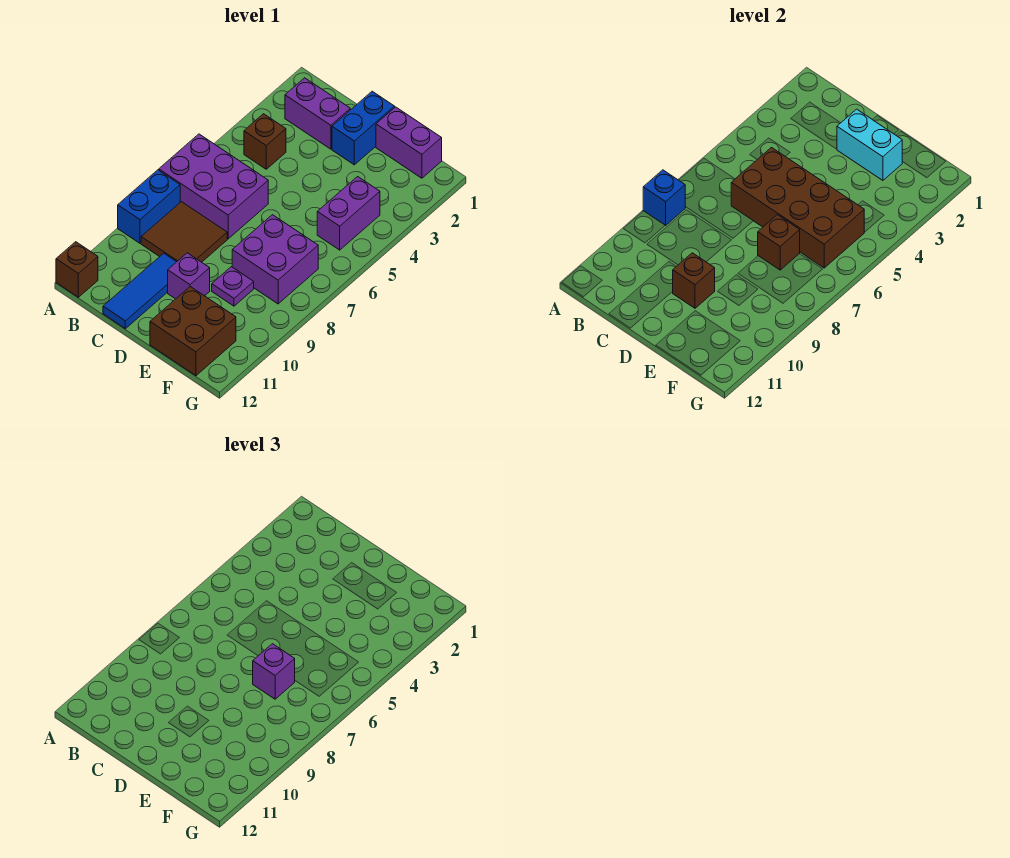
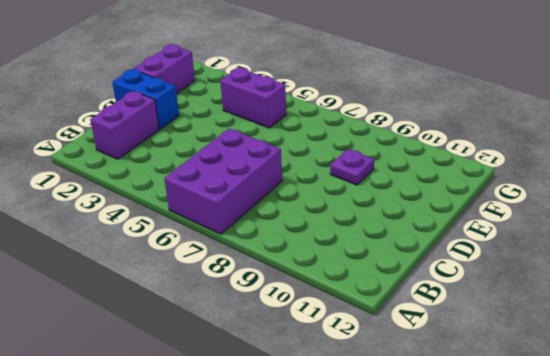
none -> blue brick A8:A9 level 1
none -> brown brick A12 level 1
none -> brown brick B4 level 1

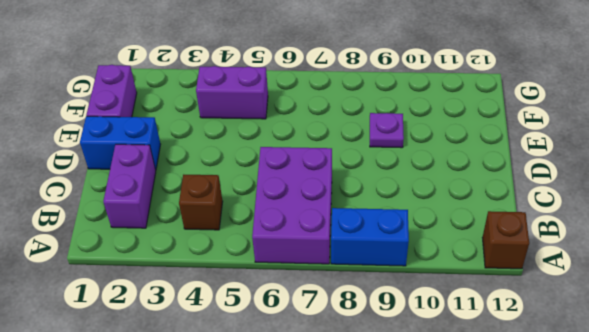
none -> brown tile B8:C9 level 1
none -> blue tile C10:C12 level 1
none -> purple brick D10 level 1

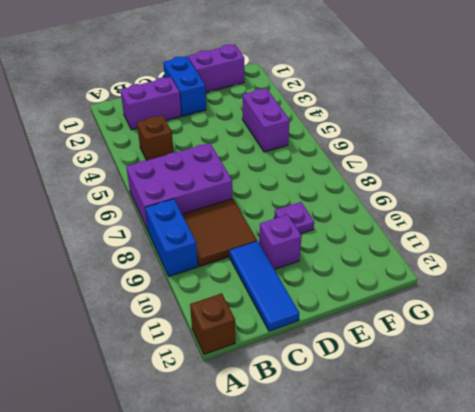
none -> purple brick E7:F8 level 1
none -> brown brick E11:F12 level 1
none -> blue brick A8 level 2

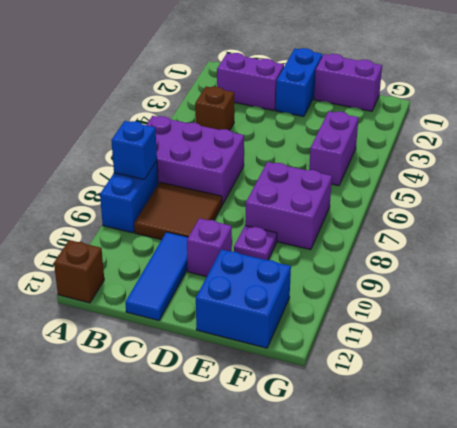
blue brick E11:F12 level 1 -> brown brick E11:F12 level 1
none -> brown brick C5:F6 level 2
none -> cyan brick D2:E2 level 2
none -> brown brick D10 level 2

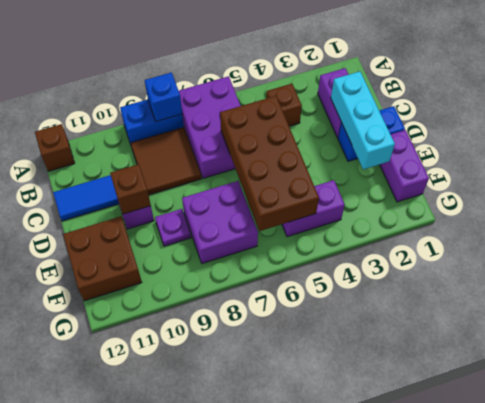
cyan brick C2:E2 level 2 -> cyan brick D2:E2 level 2
none -> brown brick E7 level 2
none -> purple brick E7 level 3

